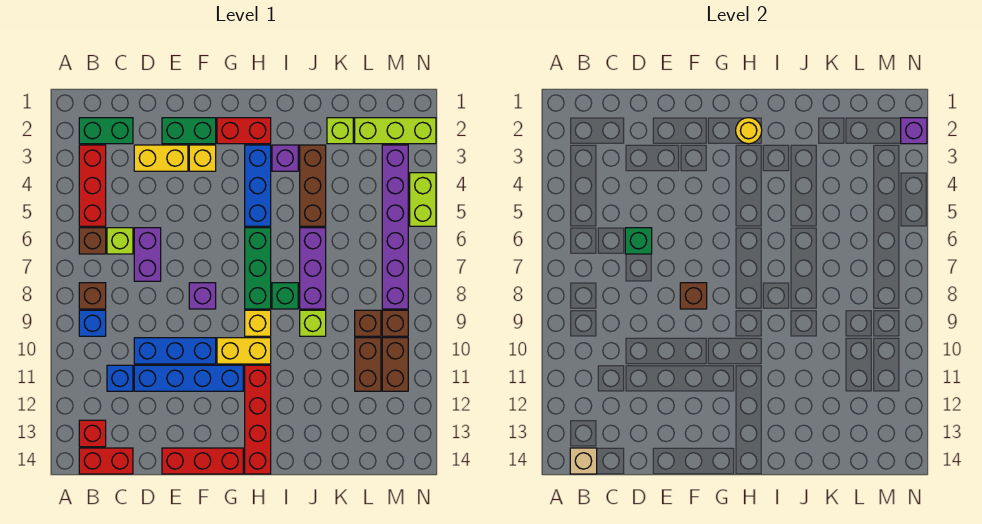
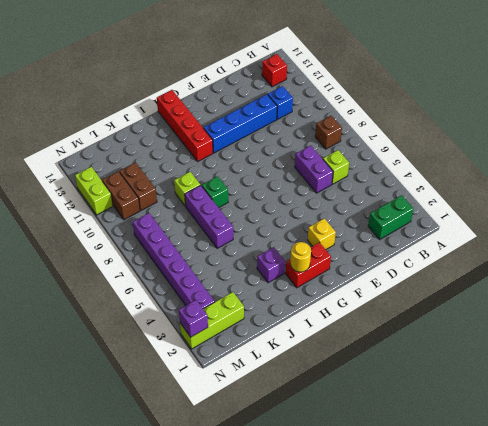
lime brick N11:N12 level 1 -> lime brick N4:N5 level 1
none -> red brick B3:B5 level 1
none -> brown brick B6 level 1
none -> blue brick B9 level 1
none -> red brick B14:C14 level 1

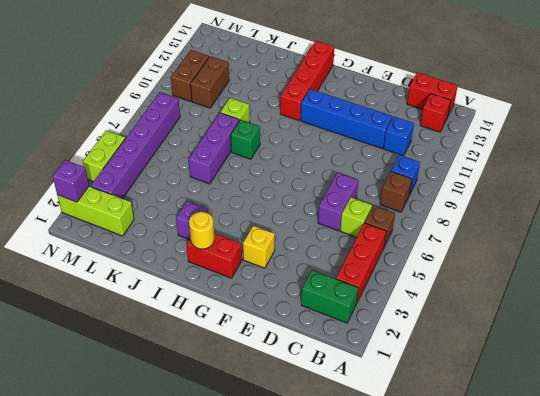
none -> yellow brick D3:E3 level 1
none -> blue brick D10:F10 level 1
none -> green brick E2:F2 level 1
none -> red brick E14:G14 level 1

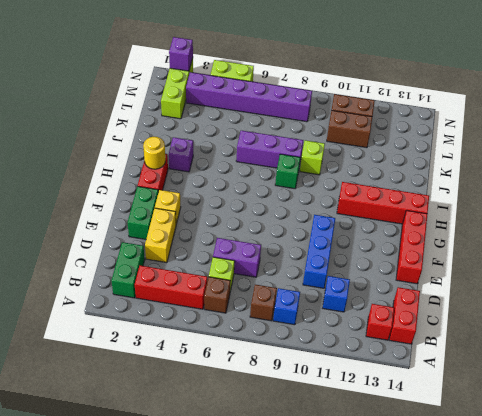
none -> blue brick D11:G11 level 1
none -> purple brick F8 level 1
none -> yellow brick G10:H10 level 1
none -> blue brick H3:H5 level 1

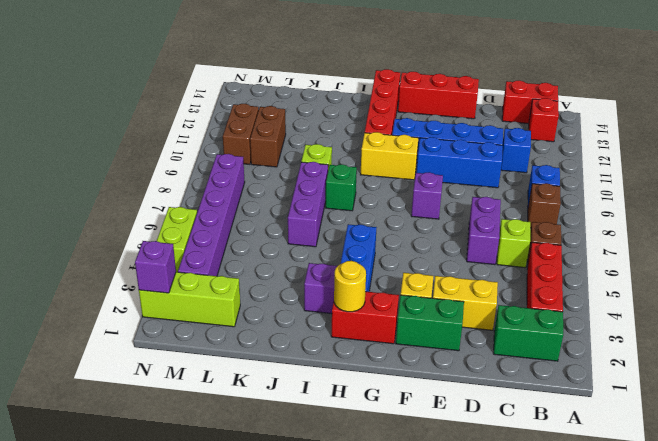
none -> green brick H6:H8 level 1
none -> yellow brick H9 level 1
none -> brown brick J3:J5 level 1
none -> lime brick K2 level 1

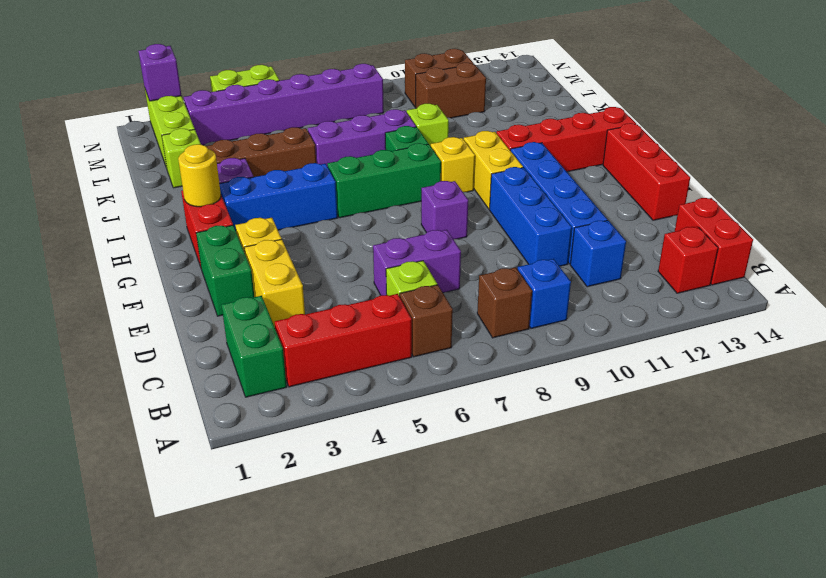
none -> brown brick L9 level 1
none -> brown brick M9 level 1
none -> tan brick B14 level 2
none -> green brick D6 level 2

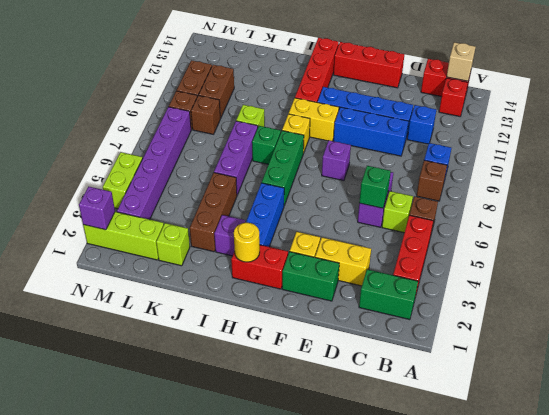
none -> brown brick F8 level 2

